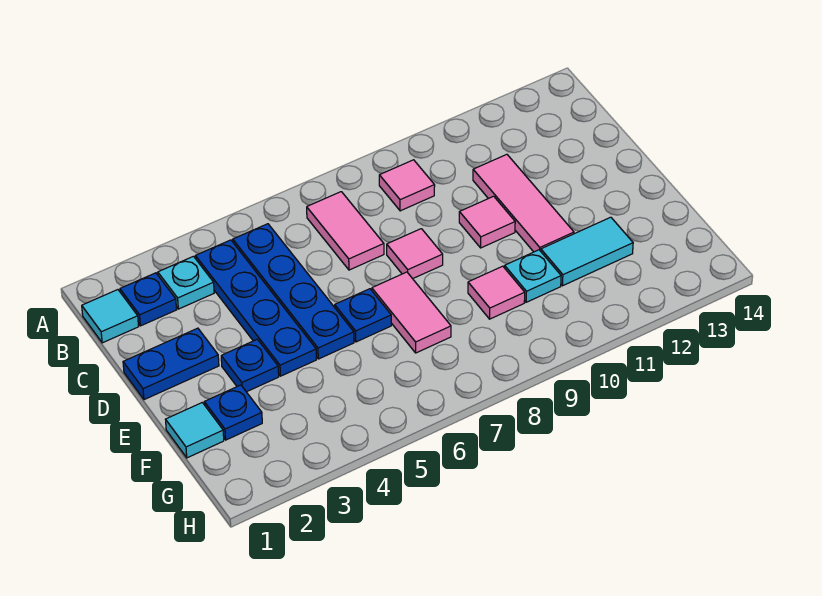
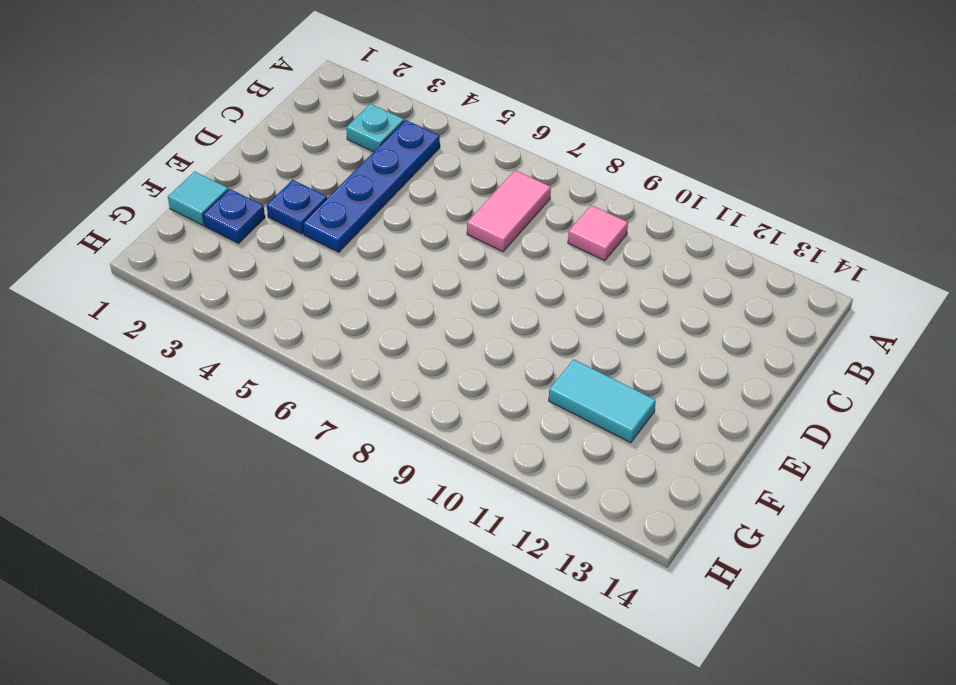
none -> cyan tile B1 level 1
none -> blue plate B2 level 1
none -> blue plate B5:E5 level 1

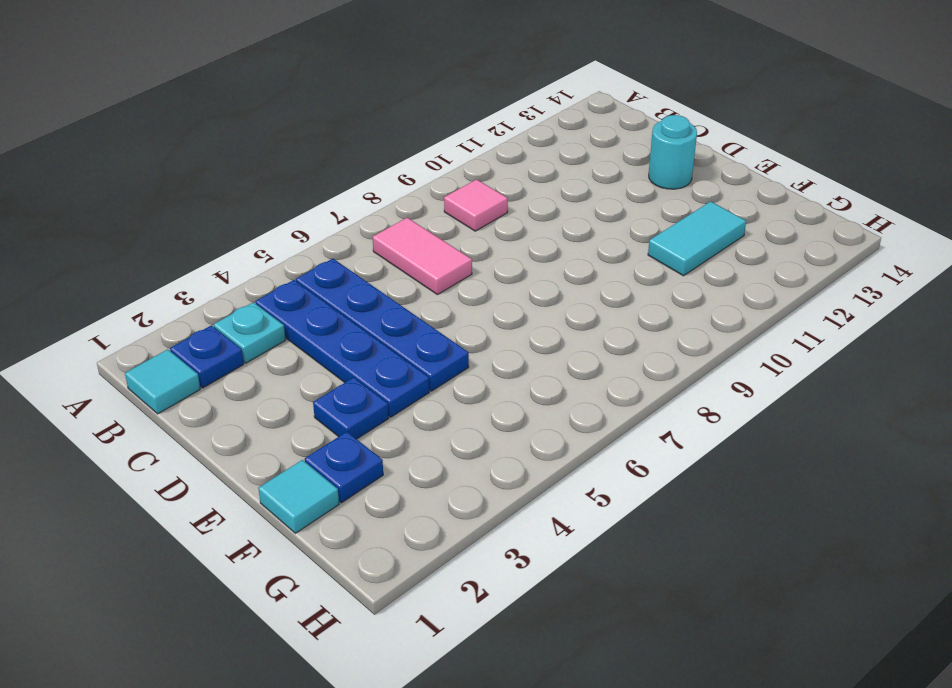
cyan round brick D13 level 1 -> none
none -> pink tile C11:E11 level 1
none -> blue plate D1:D2 level 1
none -> pink tile D8 level 1

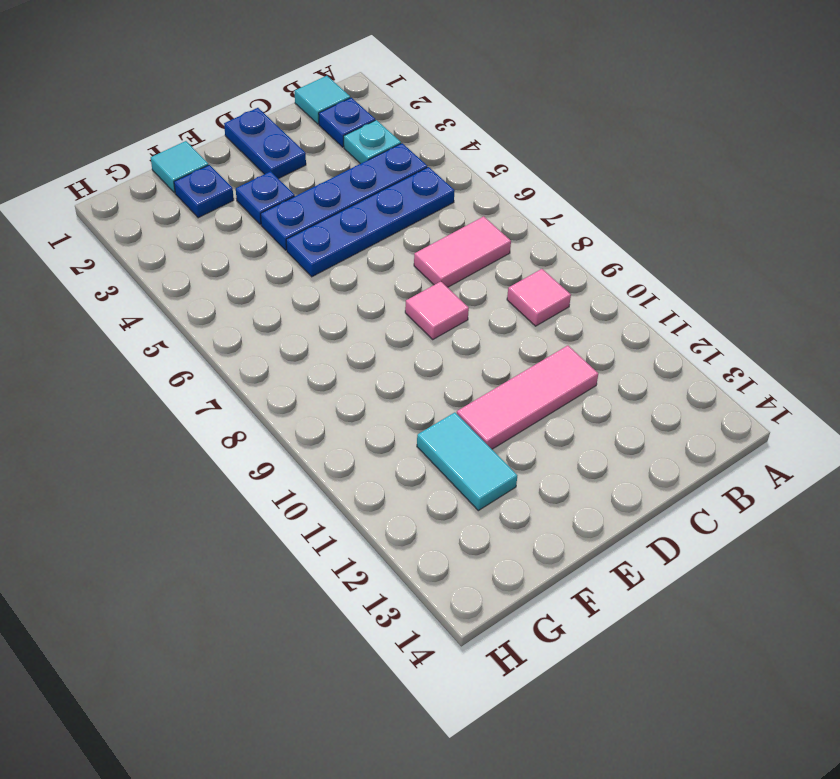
none -> pink tile D10 level 1
none -> blue plate E6 level 1
none -> pink tile E7:F7 level 1

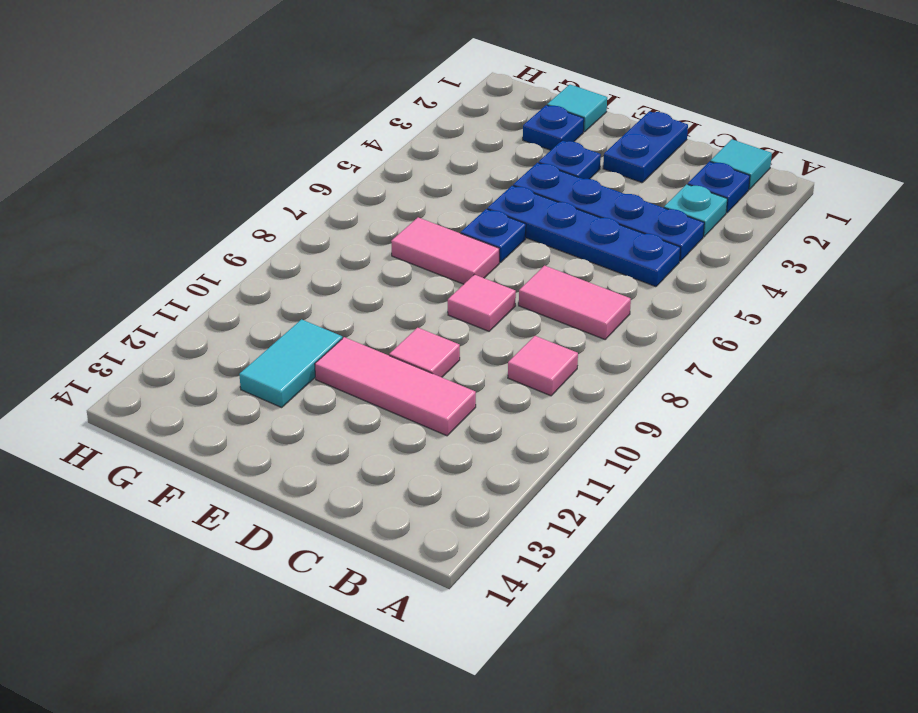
none -> pink tile F9 level 1
none -> cyan plate F10 level 1

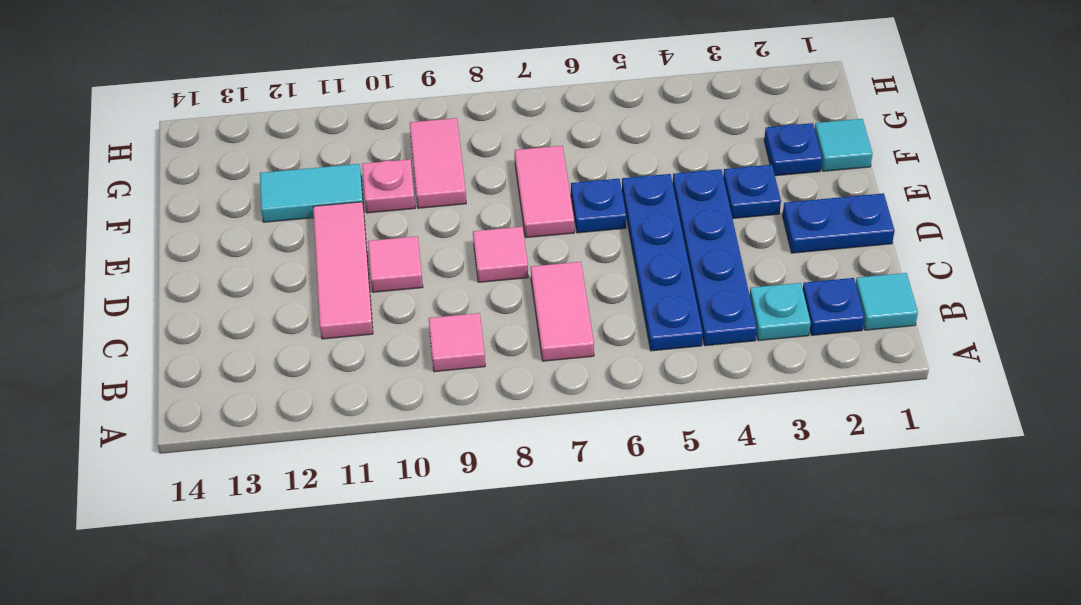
pink tile F9:G9 level 1 -> pink tile F9 level 1
pink plate F10 level 1 -> cyan plate F10 level 1

